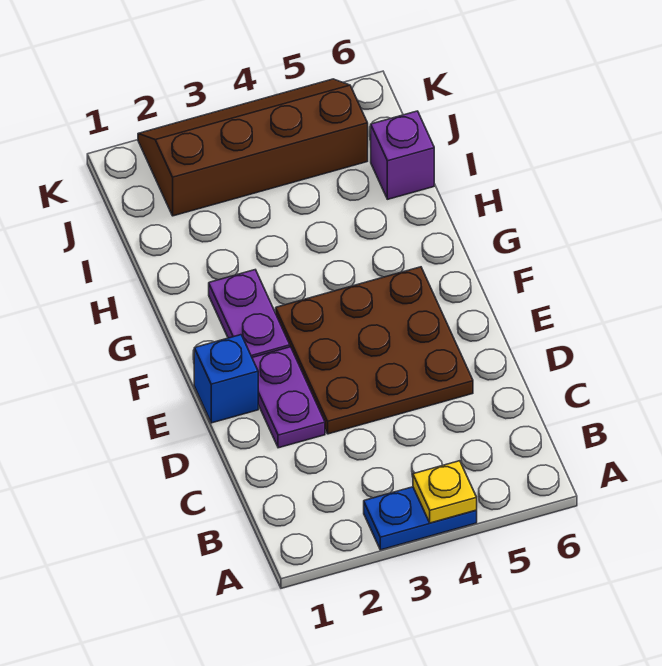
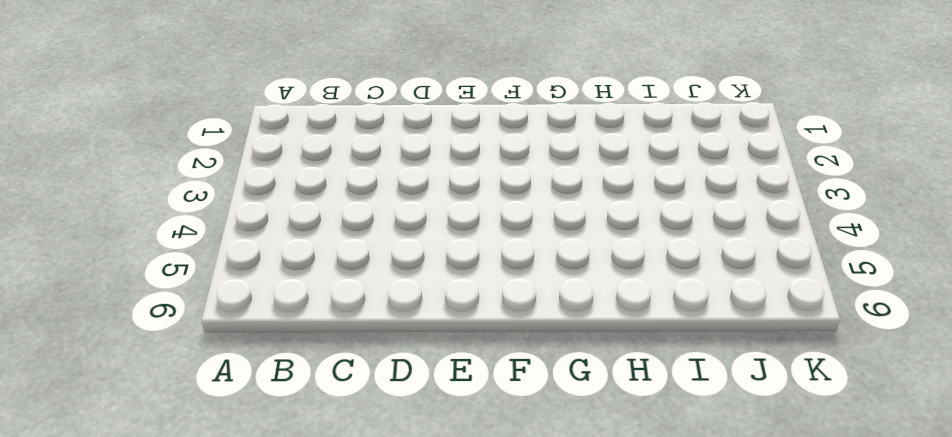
none -> blue plate A3:A4 level 1
none -> purple plate D2:E2 level 1

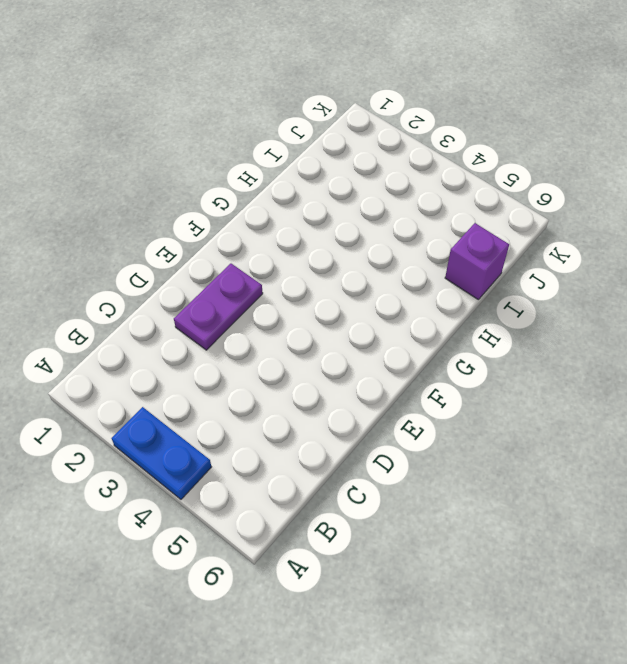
none -> brown plate D3:F5 level 1
none -> blue brick E1 level 1

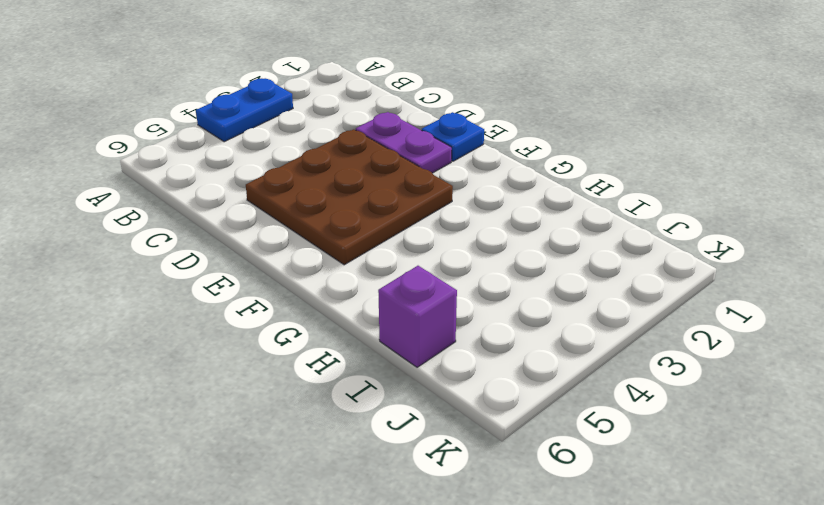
blue plate E1 level 1 -> blue brick E1 level 1
none -> purple plate F2:G2 level 1
none -> brown slope J2:K5 level 1 top J

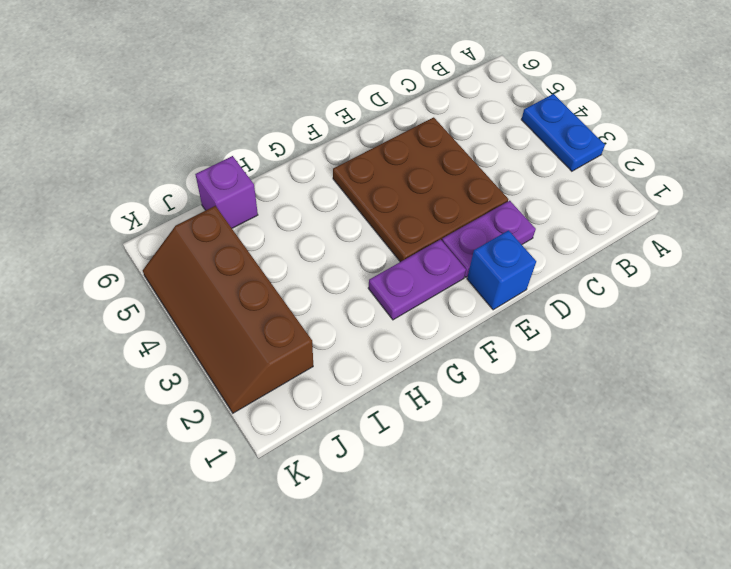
none -> yellow plate A4 level 2

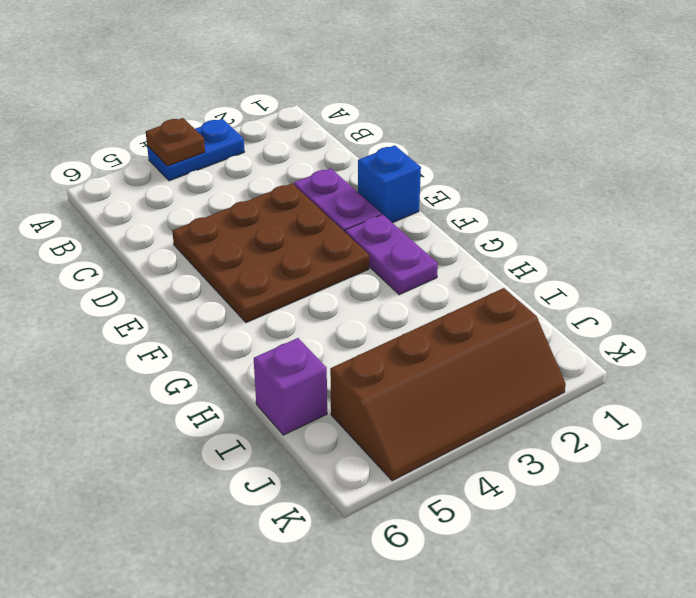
brown plate A4 level 2 -> yellow plate A4 level 2

